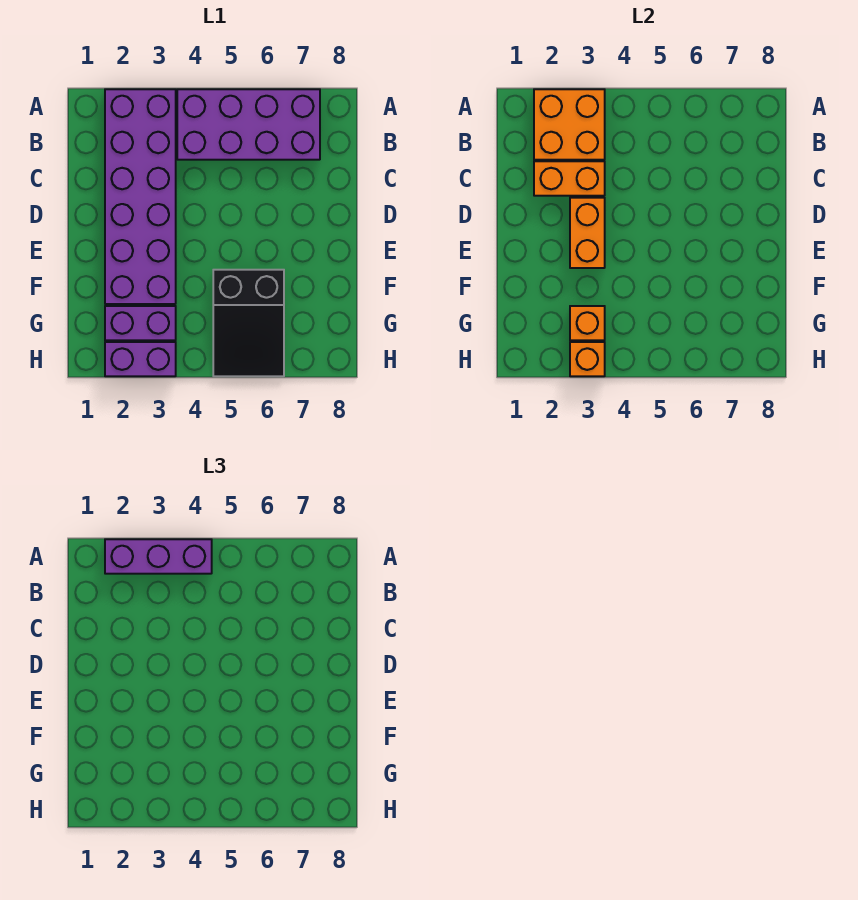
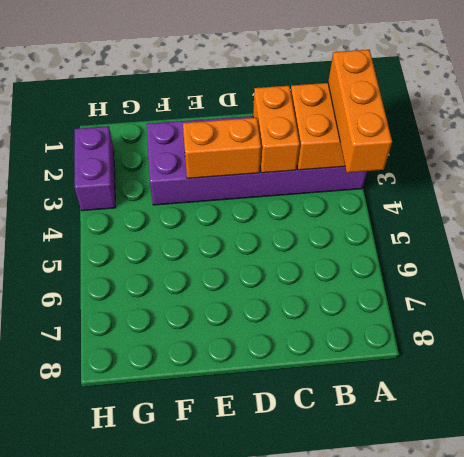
orange brick A2:A4 level 3 -> purple brick A2:A4 level 3
none -> purple brick A4:B7 level 1
none -> black slope F5:H6 level 1 top F

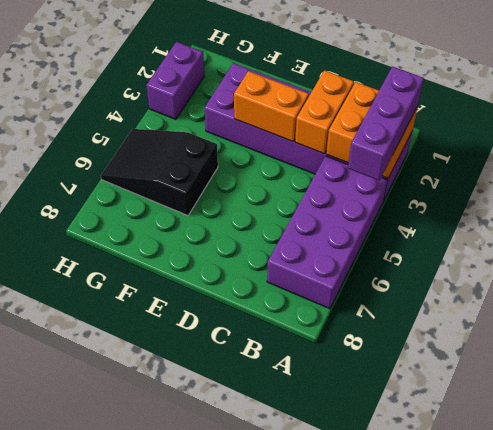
none -> purple brick G2:G3 level 1
none -> orange brick G3 level 2

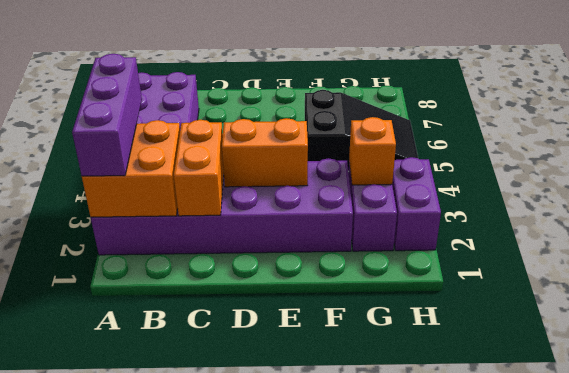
none -> orange brick H3 level 2

